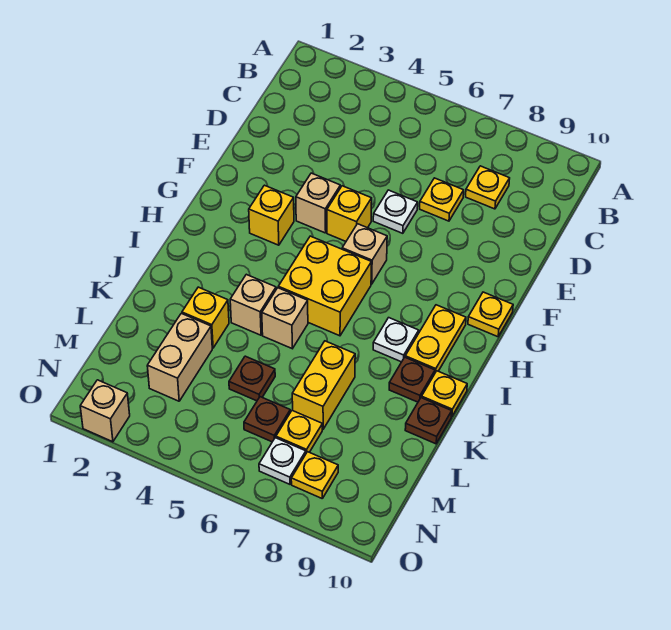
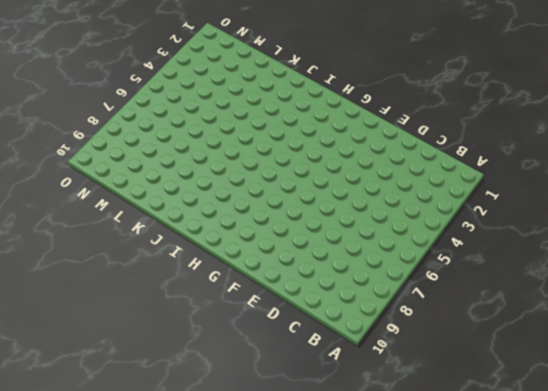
none -> yellow plate C8 level 1
none -> yellow plate D7 level 1
none -> white plate E6 level 1

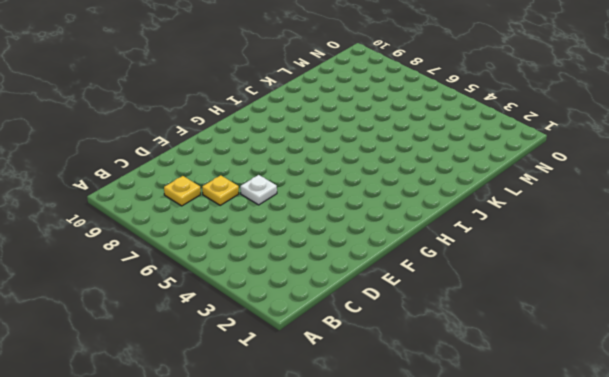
none -> tan brick F4 level 1
none -> yellow brick F5 level 1
none -> yellow brick G3 level 1

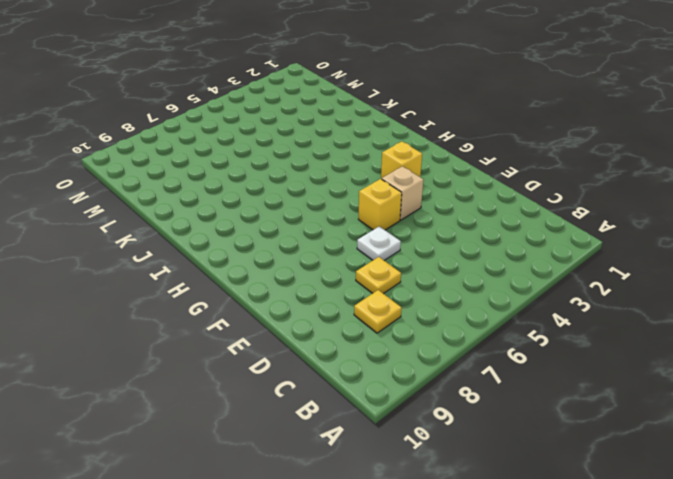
none -> tan brick G6 level 1
none -> yellow plate G10 level 1
none -> yellow brick H5:I6 level 1

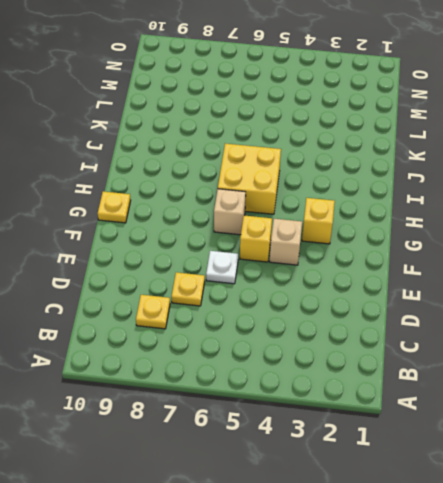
none -> yellow plate H9:I9 level 1
none -> white plate I8 level 1
none -> tan brick J4 level 1

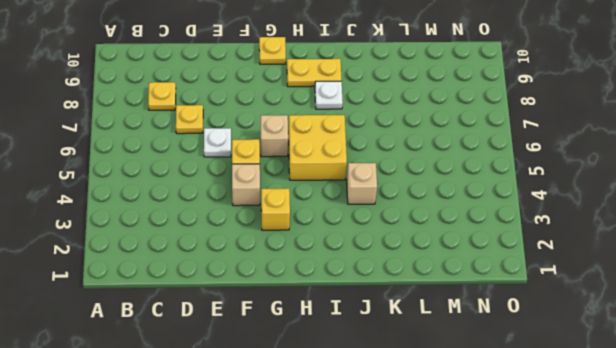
none -> tan brick J5 level 1
none -> brown plate J9 level 1
none -> yellow plate J10 level 1

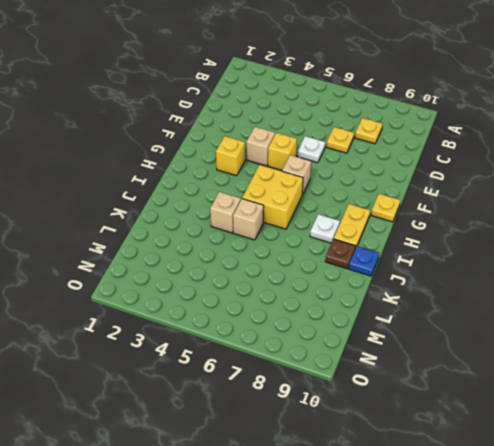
blue plate J10 level 1 -> yellow plate J10 level 1
none -> yellow brick K3 level 1
none -> yellow brick K7:L7 level 1
none -> brown plate K10 level 1

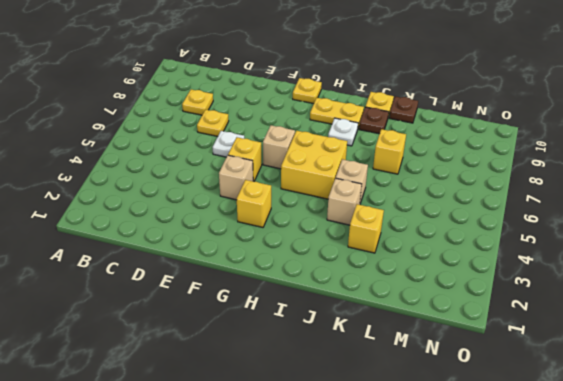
yellow brick K7 level 1 -> yellow brick K7:L7 level 1
none -> tan brick L3:M3 level 1
none -> brown plate L5 level 1
none -> brown plate M6 level 1

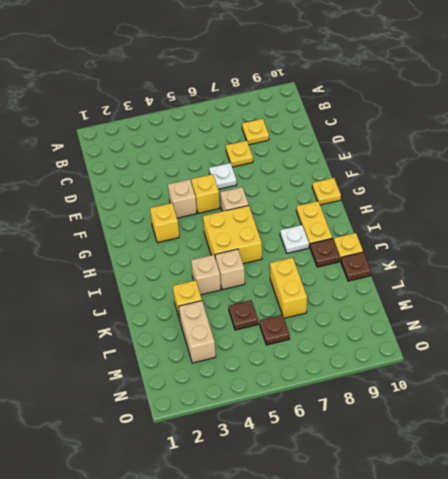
none -> yellow plate M7 level 1
none -> white plate N7 level 1
none -> yellow plate N8 level 1

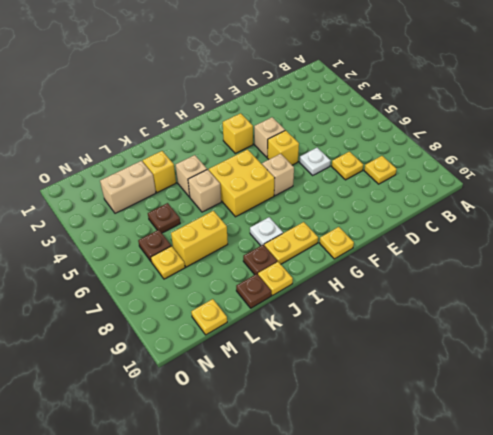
yellow plate M10 level 1 -> yellow plate N8 level 1
none -> white plate N7 level 1
none -> tan brick O2 level 1

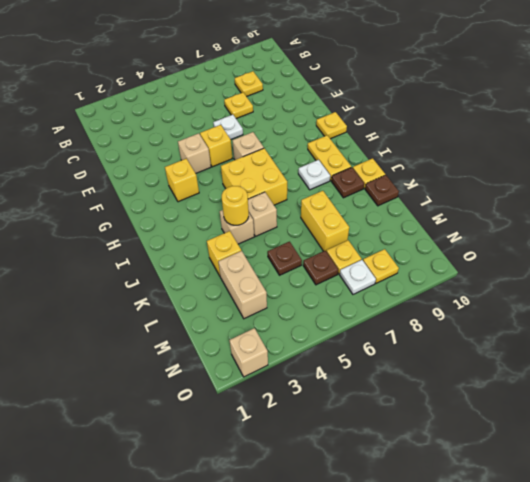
yellow round brick J4 level 2 -> none

